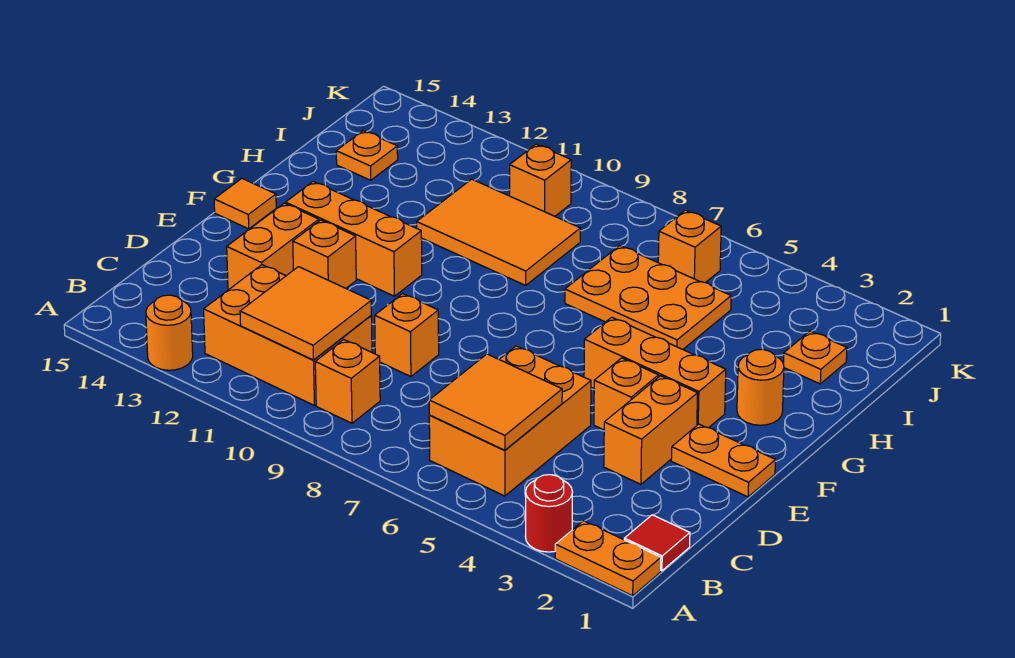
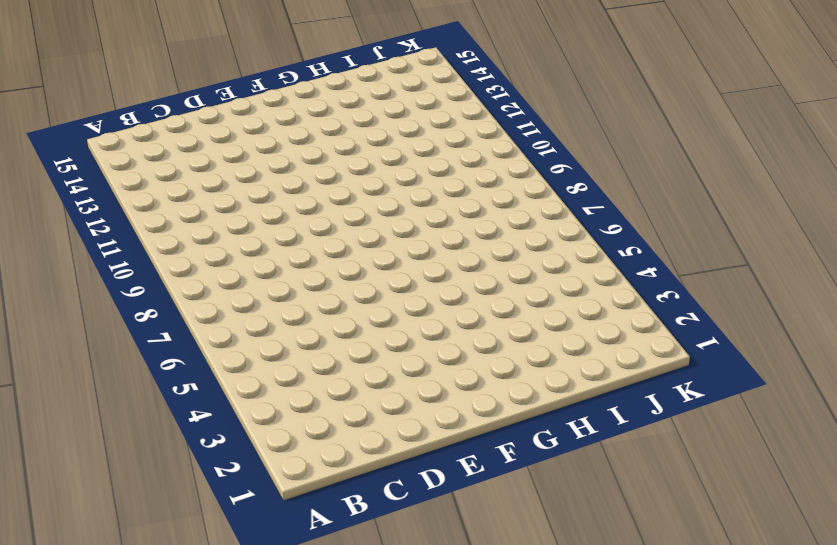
none -> orange plate A1:A2 level 1
none -> red round brick A3 level 1
none -> orange round brick A13 level 1

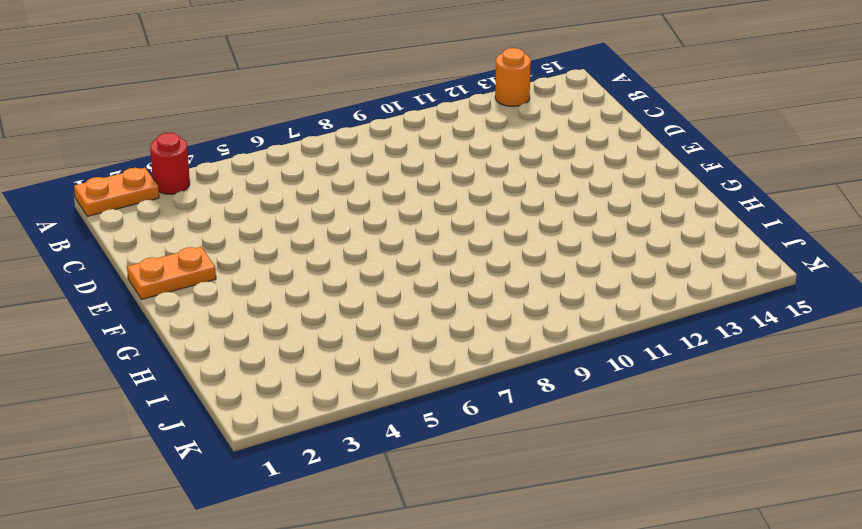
none -> red tile B1 level 1
none -> orange brick B5:D6 level 1
none -> orange brick B9 level 1

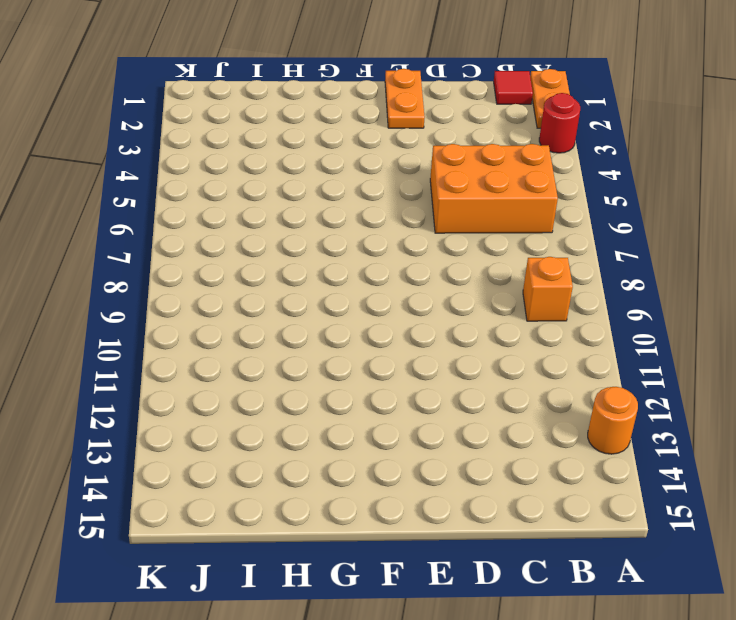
none -> orange brick B10:C12 level 1
none -> orange brick D3:E3 level 1
none -> orange brick D9 level 1

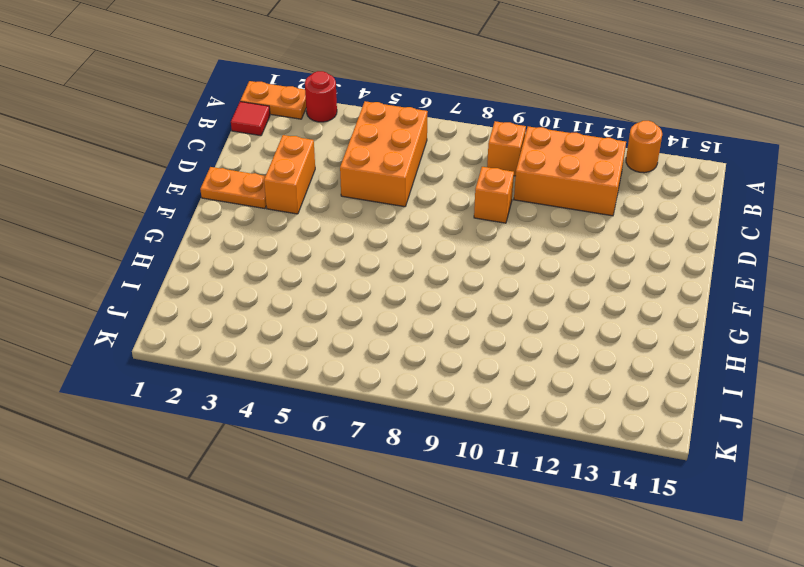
none -> orange brick D13:E13 level 1
none -> orange brick E4 level 1
none -> orange brick E12 level 1

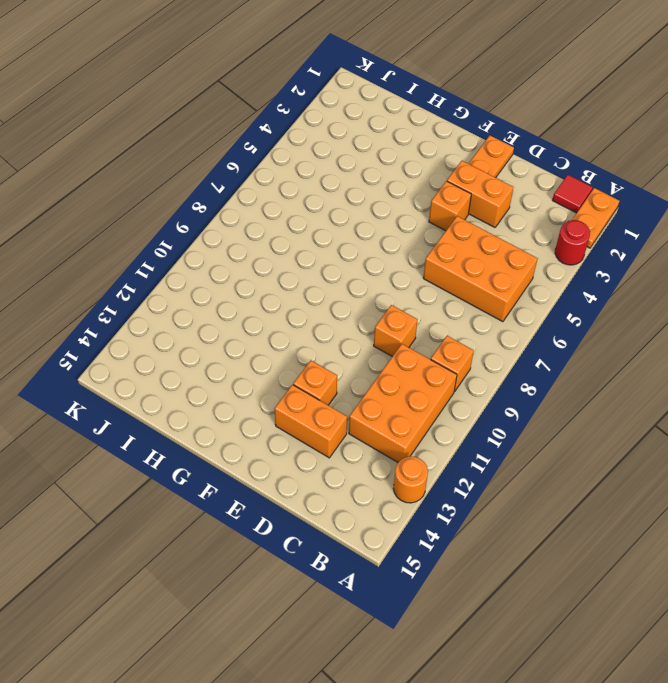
none -> orange brick F3:F5 level 1
none -> orange brick F11:F13 level 1
none -> orange tile F15 level 1

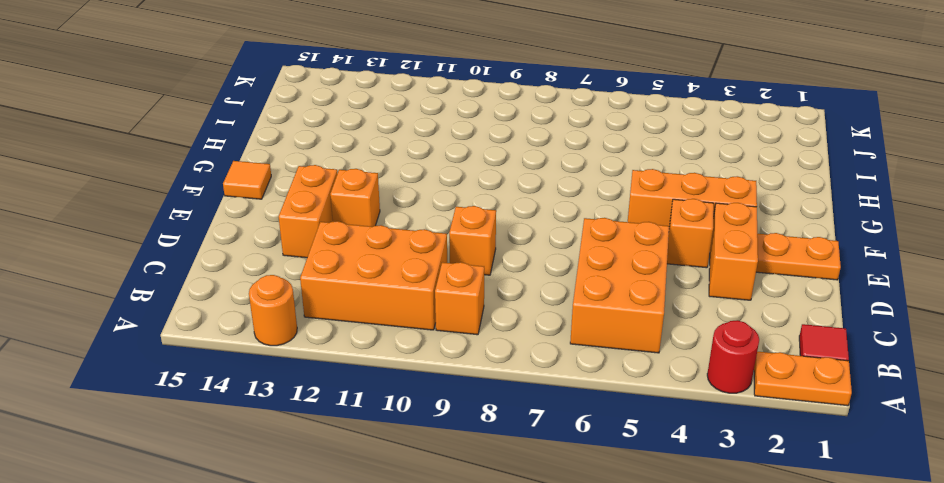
none -> orange brick F11:F13 level 1
none -> orange round brick G2 level 1
none -> orange plate H5:I7 level 1

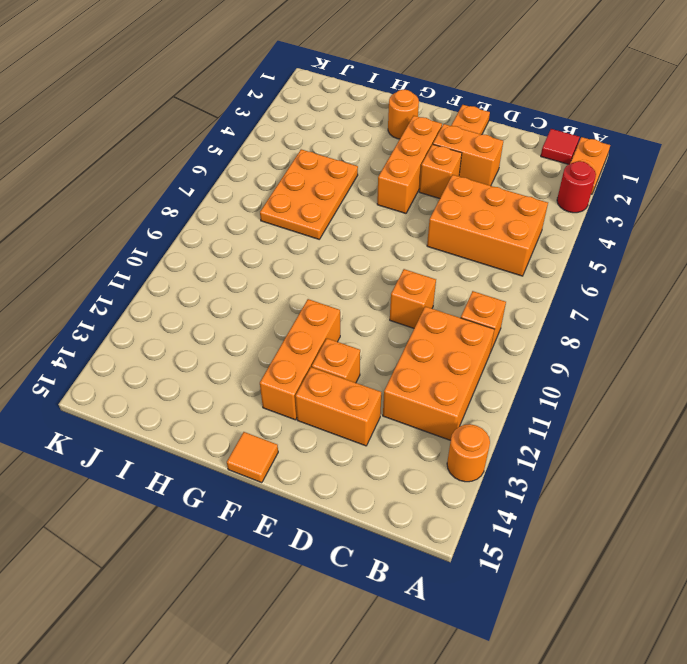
none -> orange tile H9:I11 level 1
none -> orange plate I2 level 1
none -> orange plate I14 level 1

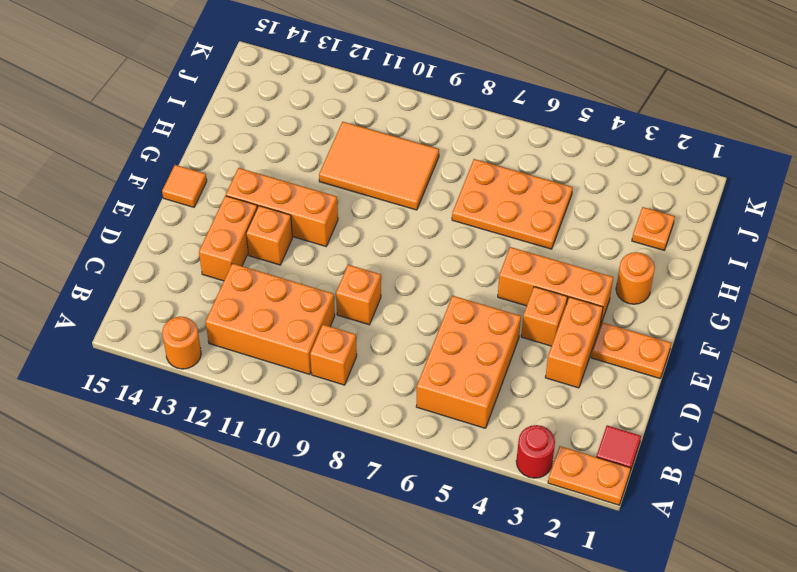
none -> orange plate I14 level 1
none -> orange brick J6 level 1
none -> orange brick J10 level 1

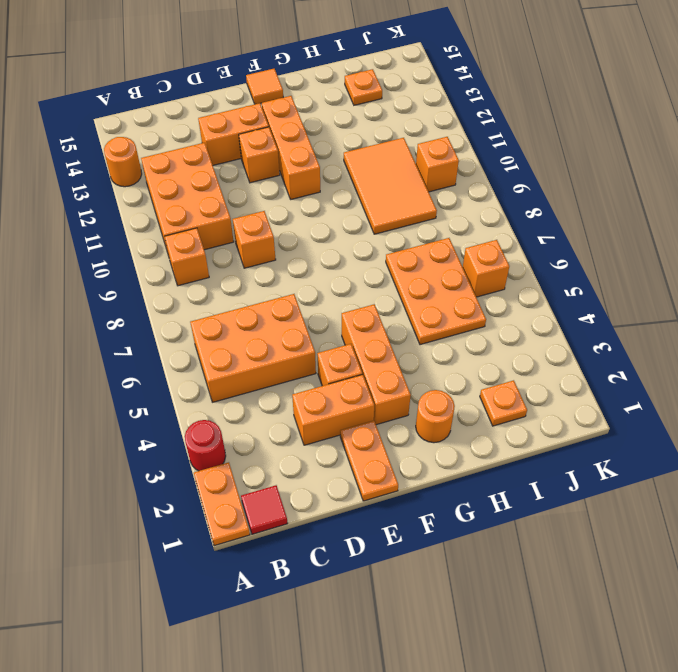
none -> orange tile B5:C6 level 2
none -> orange tile B10:C11 level 2

